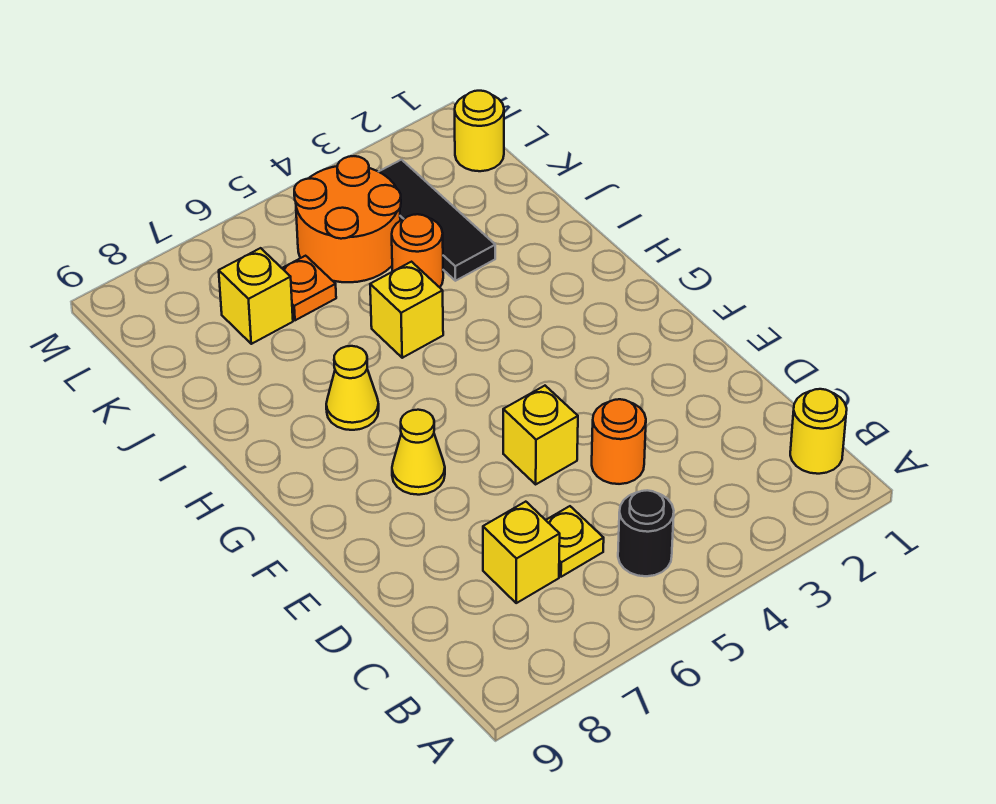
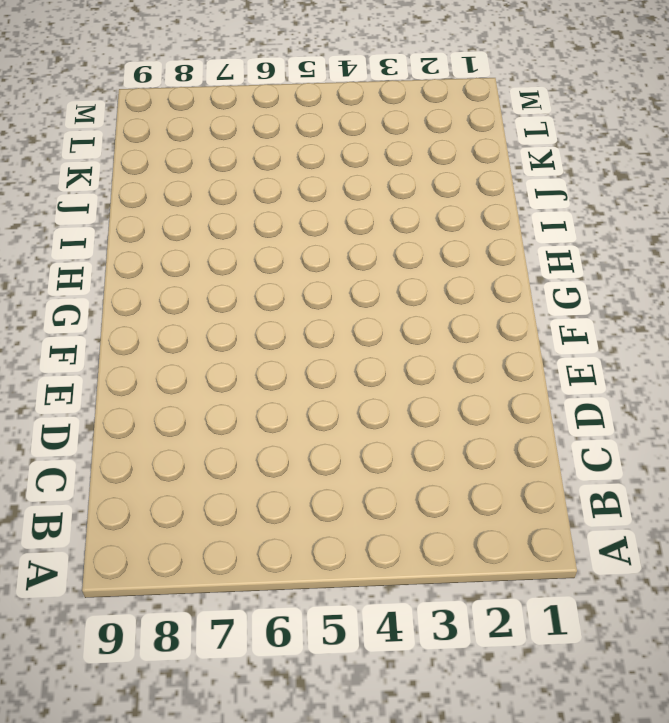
none -> yellow round brick B1 level 1
none -> black round brick B5 level 1
none -> yellow plate C6 level 1

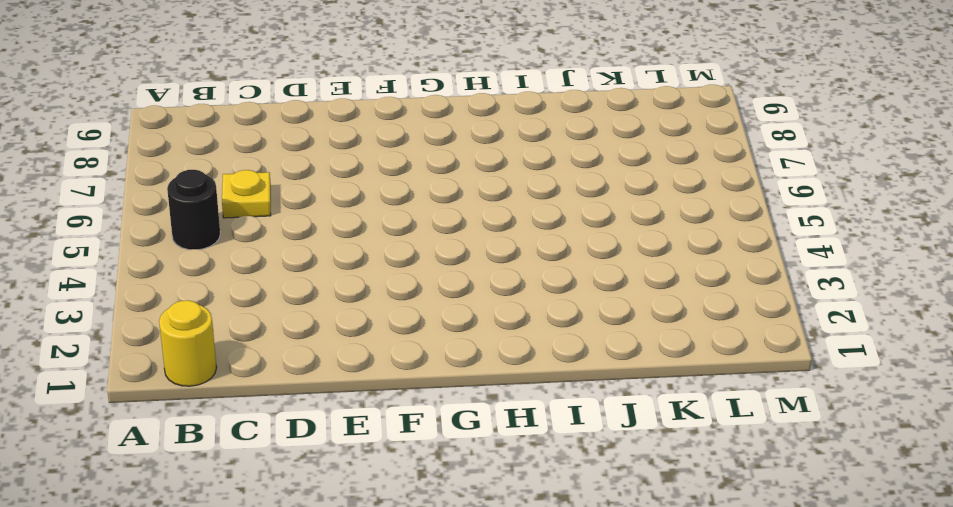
none -> yellow brick C7 level 1
none -> orange round brick D4 level 1
none -> yellow brick E5 level 1

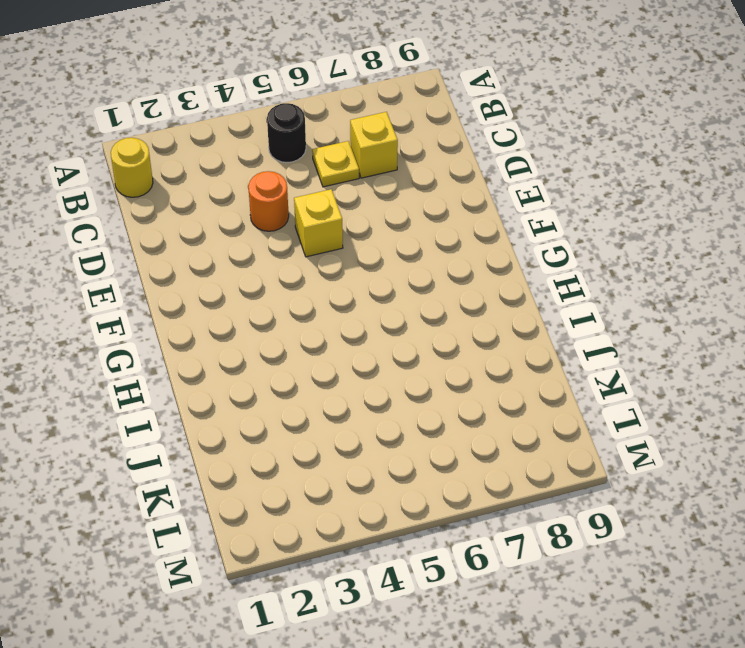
none -> yellow cone F7 level 1
none -> yellow cone H7 level 1
none -> yellow brick I5 level 1

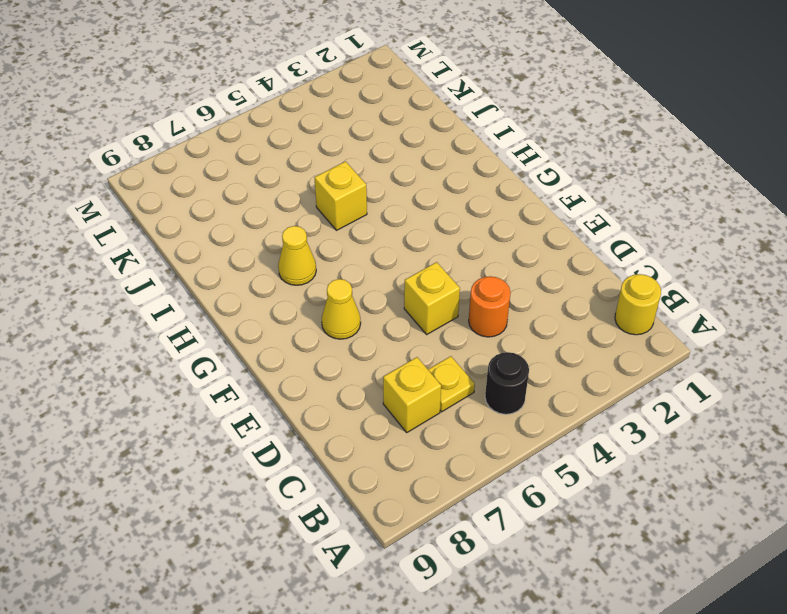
none -> black tile J3:L3 level 1
none -> orange round brick J4 level 1
none -> orange round brick K4:L5 level 1

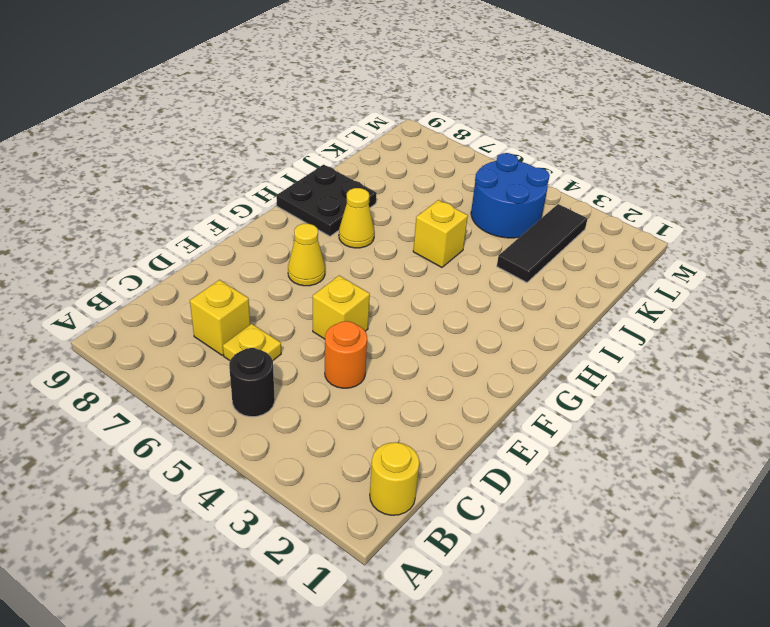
black plate H8:I9 level 1 -> none
blue round brick K4:L5 level 1 -> orange round brick K4:L5 level 1
none -> orange round brick J4 level 1
none -> orange plate K6 level 1
none -> yellow brick K7 level 1

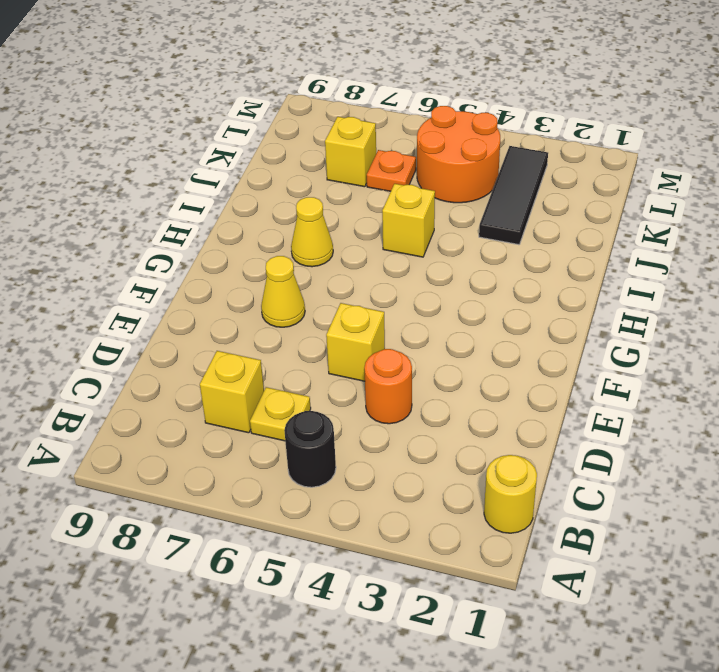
none -> orange round brick J4 level 1
none -> yellow round brick L1 level 1

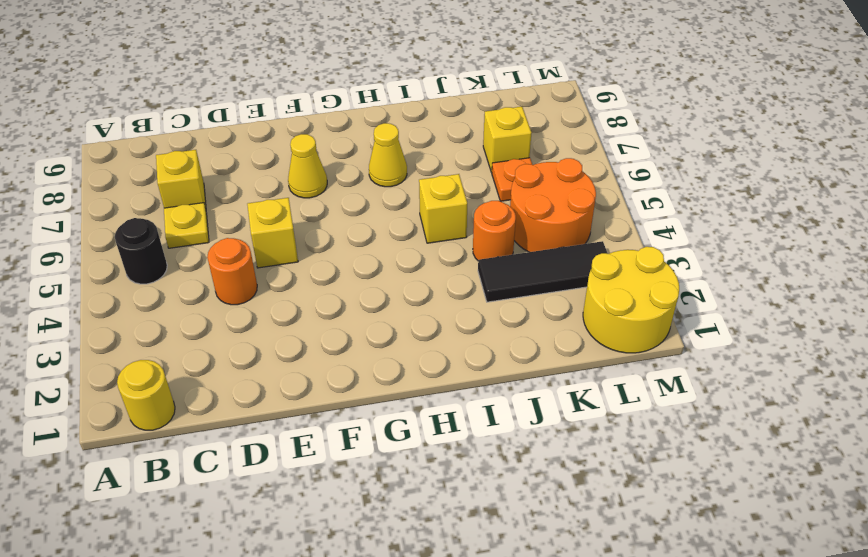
yellow round brick L1:M2 level 1 -> yellow round brick L1 level 1

